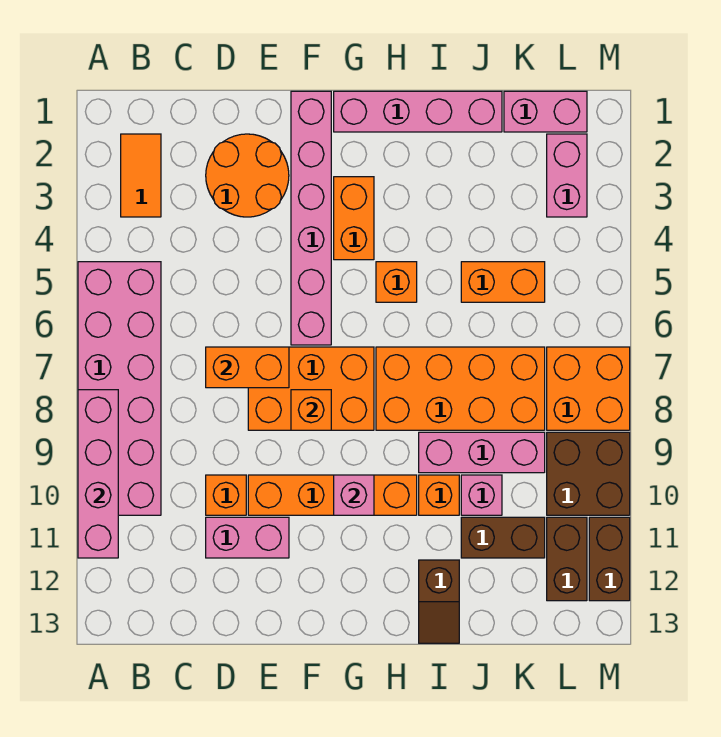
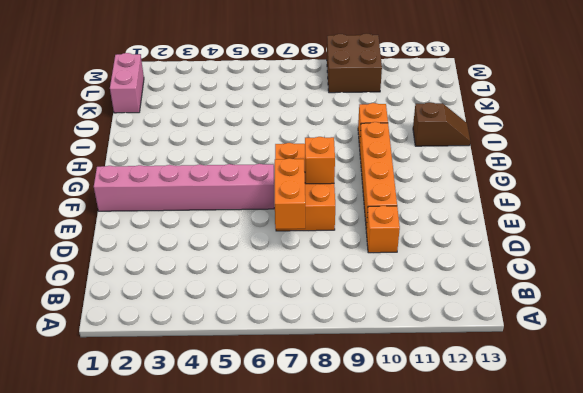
none -> pink brick A5:B10 level 1
none -> orange tile B2:B3 level 1
none -> orange round brick D2:E3 level 1

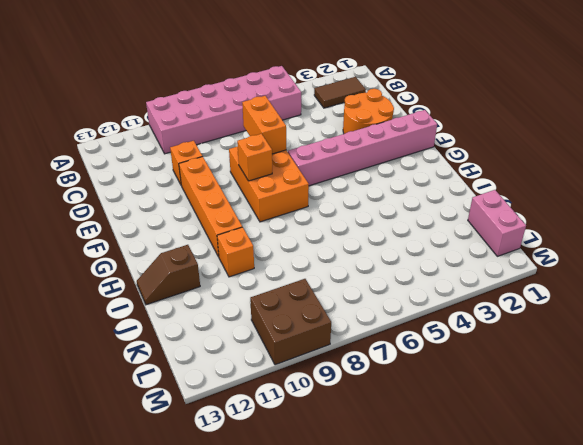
brown tile B2:B3 level 1 -> orange tile B2:B3 level 1
none -> pink brick D11:E11 level 1
none -> pink brick G1:J1 level 1
none -> orange brick G3:G4 level 1

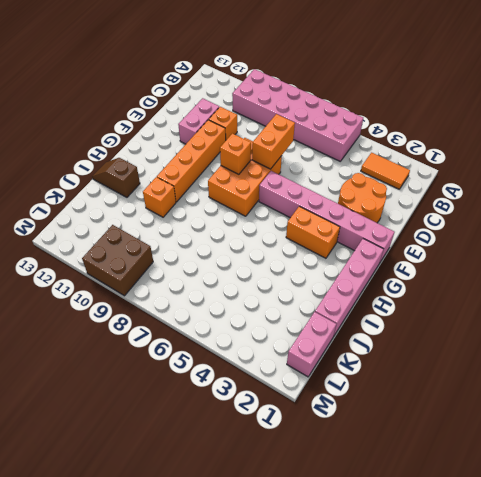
none -> orange brick H5 level 1
none -> orange brick H7:K8 level 1
none -> pink brick I9:K9 level 1

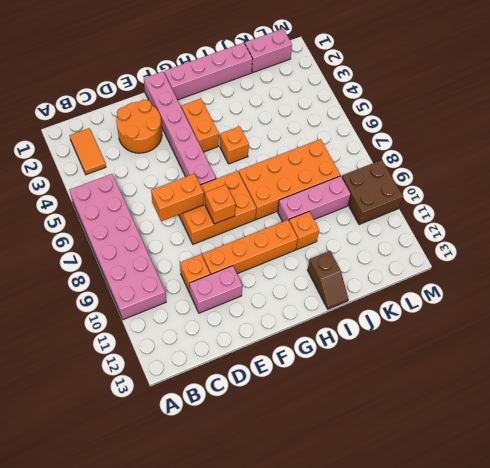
none -> orange brick J5:K5 level 1
none -> pink brick J10 level 1
none -> brown brick J11:K11 level 1

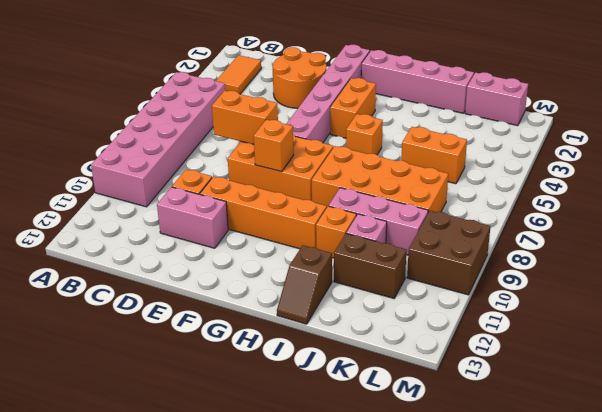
none -> pink brick L2:L3 level 1
none -> orange brick L7:M8 level 1
none -> brown brick L11:L12 level 1

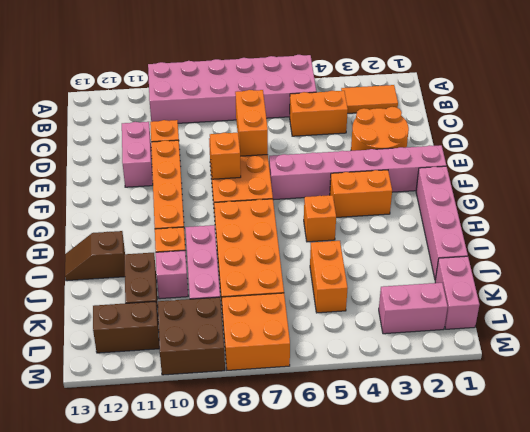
orange brick C4:C5 level 1 -> none
none -> brown brick M11:M12 level 1
none -> pink brick A8:A11 level 2
none -> pink brick G10 level 2

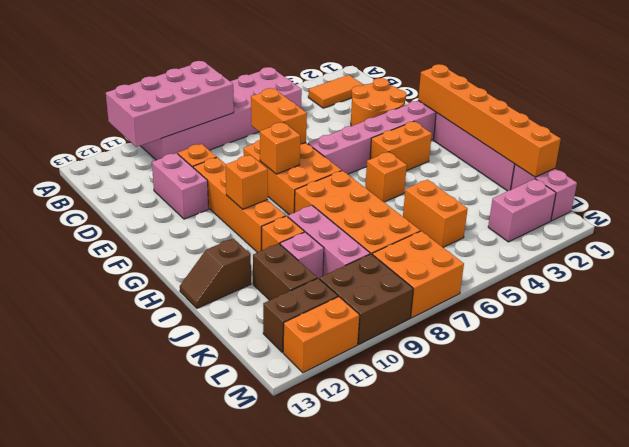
pink brick A8:B11 level 2 -> pink brick A8:A11 level 2
orange brick F1:K1 level 2 -> none
orange brick G10 level 2 -> pink brick G10 level 2
orange brick M11:M12 level 1 -> brown brick M11:M12 level 1

